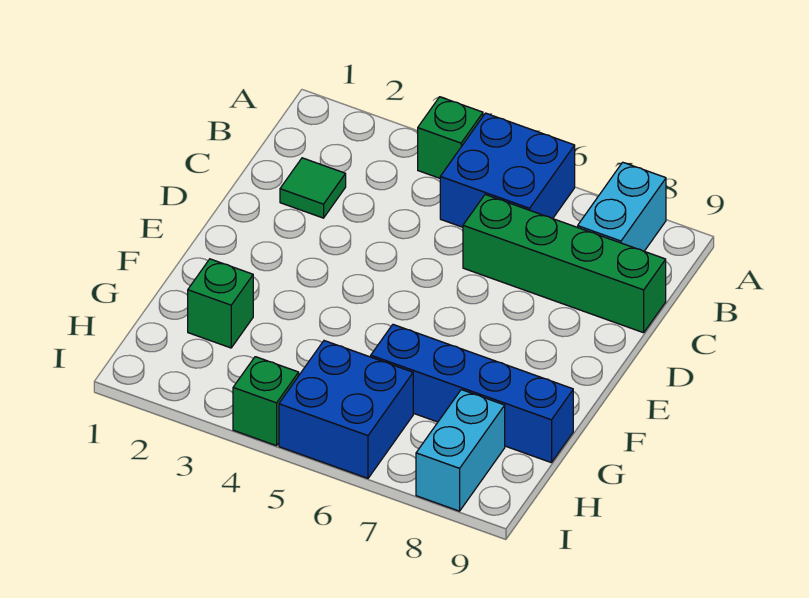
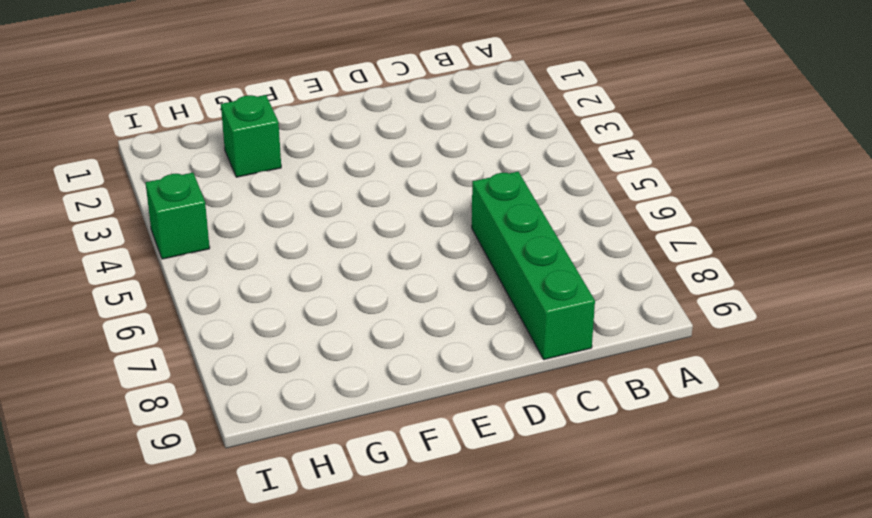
none -> green brick A4 level 1
none -> blue brick A5:B6 level 1

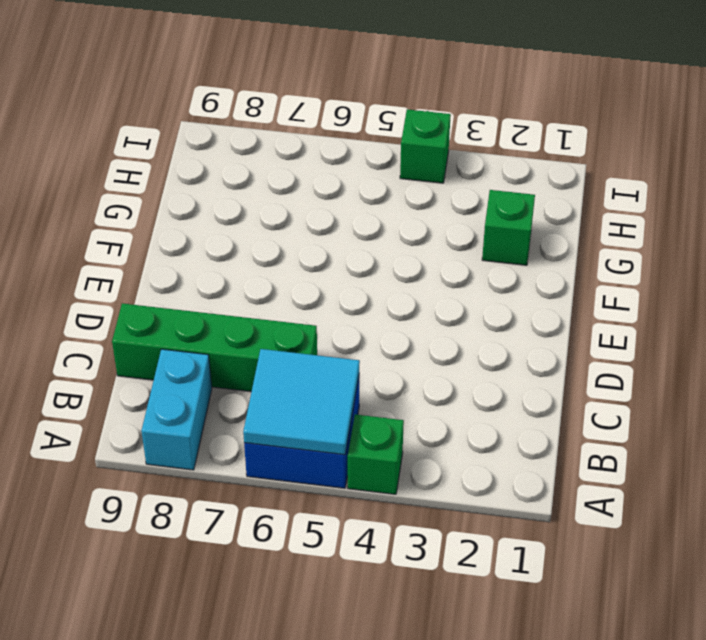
cyan tile A5:B6 level 2 -> none
none -> green tile C2 level 1
none -> blue brick G6:G9 level 1

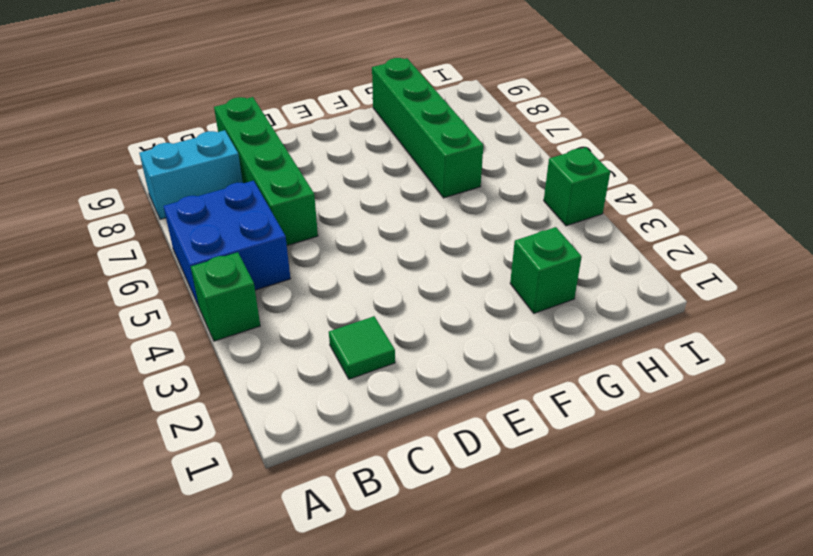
green brick G6:G9 level 1 -> blue brick G6:G9 level 1
none -> blue brick H5:I6 level 1
none -> cyan brick H8:I8 level 1

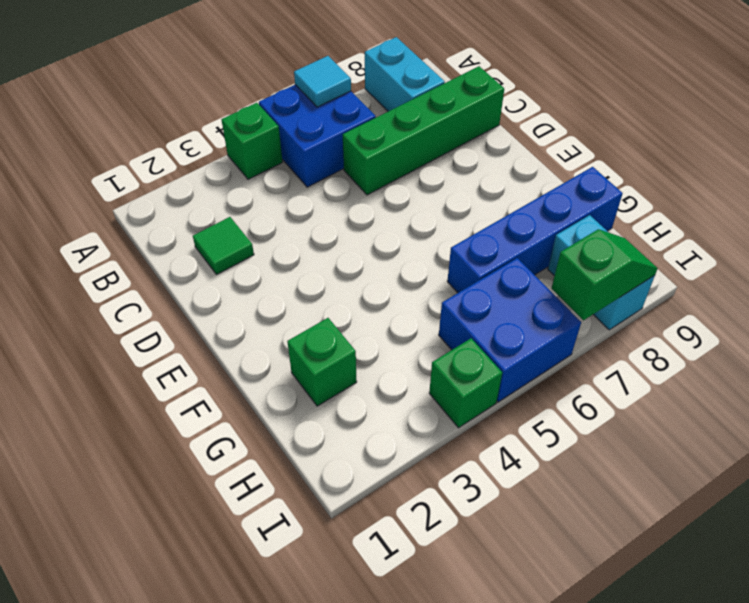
cyan tile A6 level 2 -> none
green slope I7:I8 level 2 top 7 -> none

